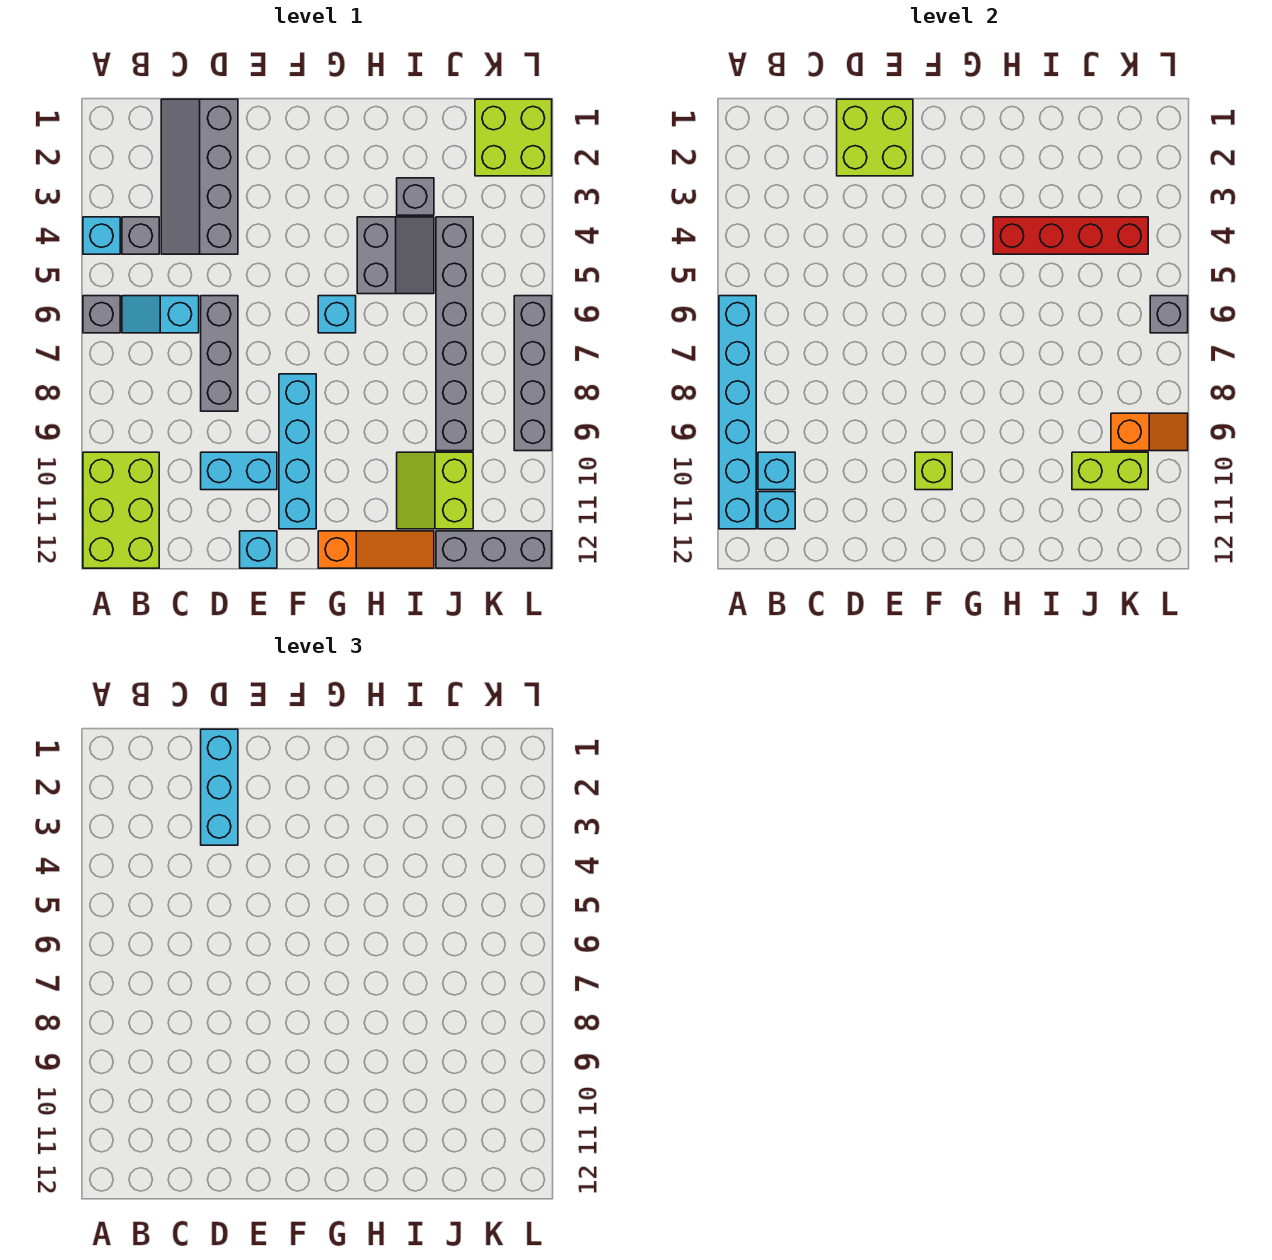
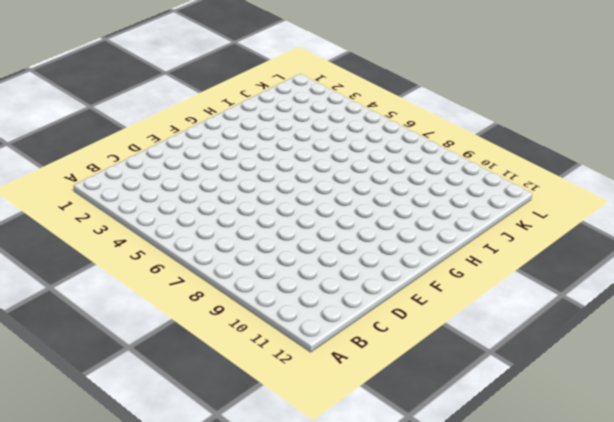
none -> cyan brick A4 level 1
none -> grey brick A6 level 1
none -> lime brick A10:B12 level 1

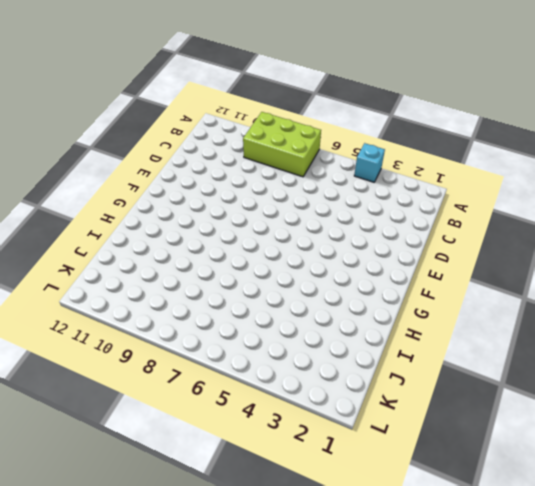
lime brick A7:B9 level 1 -> lime brick A10:B12 level 1
none -> grey brick A6 level 1
none -> grey brick B4 level 1
none -> cyan slope B6:C6 level 1 top C

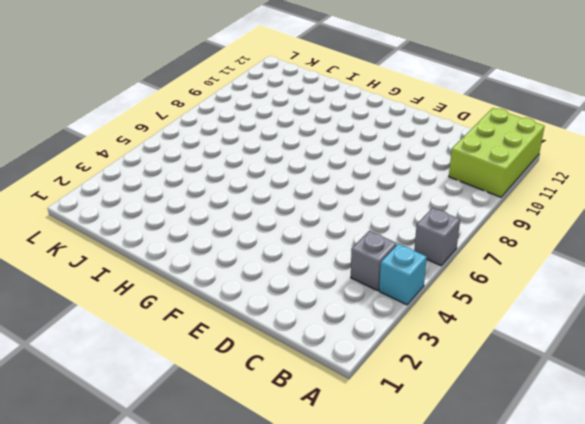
none -> cyan slope B6:C6 level 1 top C
none -> grey slope C1:D4 level 1 top D
none -> grey brick D6:D8 level 1

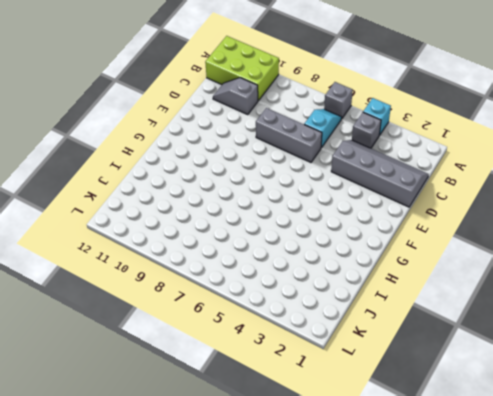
grey slope C10:C11 level 1 top 10 -> none
none -> cyan brick D10:E10 level 1
none -> cyan brick E12 level 1
none -> cyan brick F8:F11 level 1

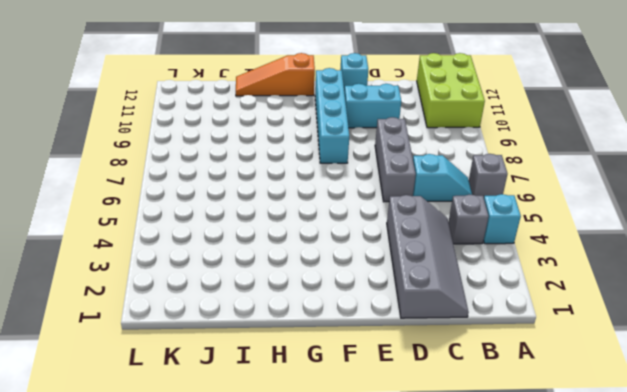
none -> cyan brick G6 level 1
none -> grey slope H4:I5 level 1 top H
none -> grey brick I3 level 1

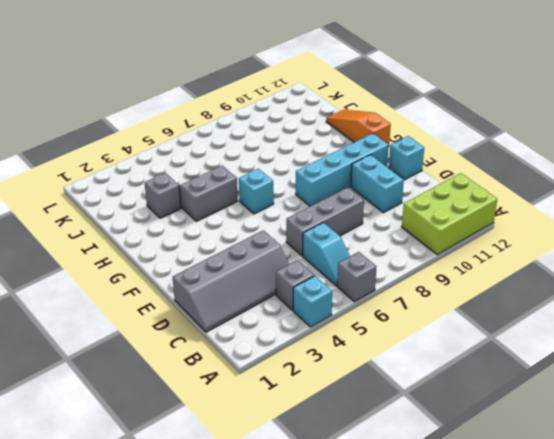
none -> lime slope I10:J11 level 1 top J
none -> grey brick J4:J9 level 1
none -> grey brick J12:L12 level 1

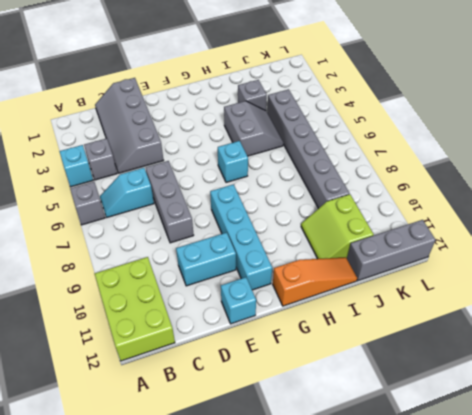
none -> lime brick K1:L2 level 1
none -> grey brick L6:L9 level 1
none -> cyan brick A6:A11 level 2

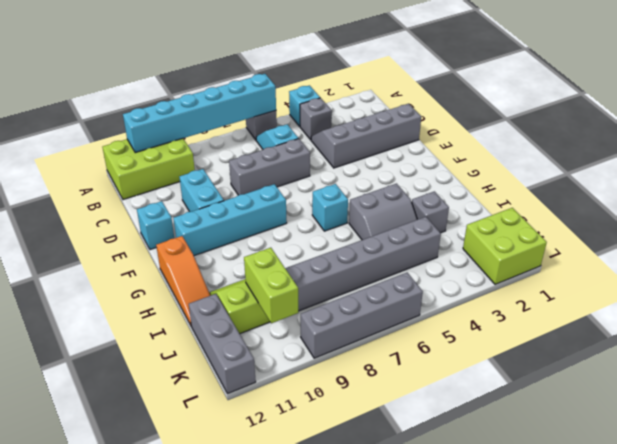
none -> cyan brick B10 level 2
none -> cyan brick B11 level 2
none -> lime brick D1:E2 level 2

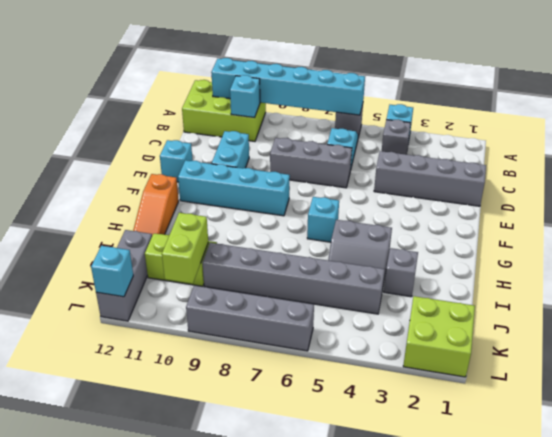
cyan brick L12 level 2 -> cyan brick B11 level 2
none -> lime brick D1:E2 level 2
none -> lime brick F10 level 2
none -> red brick H4:K4 level 2

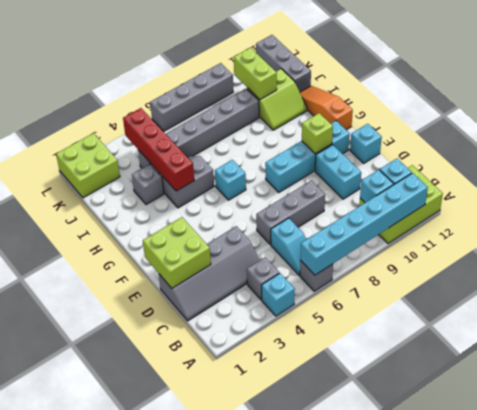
none -> orange slope K9:L9 level 2 top K
none -> grey brick L6 level 2
none -> cyan brick D1:D3 level 3

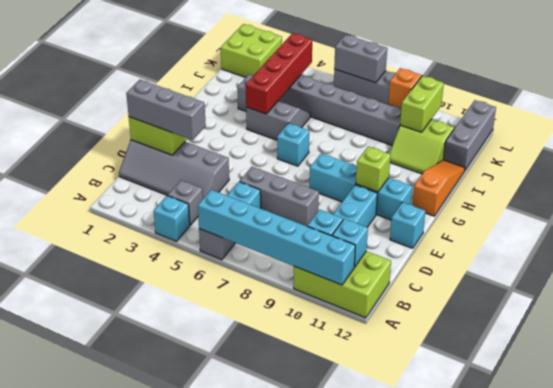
grey brick D1:D3 level 3 -> cyan brick D1:D3 level 3
grey brick L6:L7 level 2 -> grey brick L6 level 2

